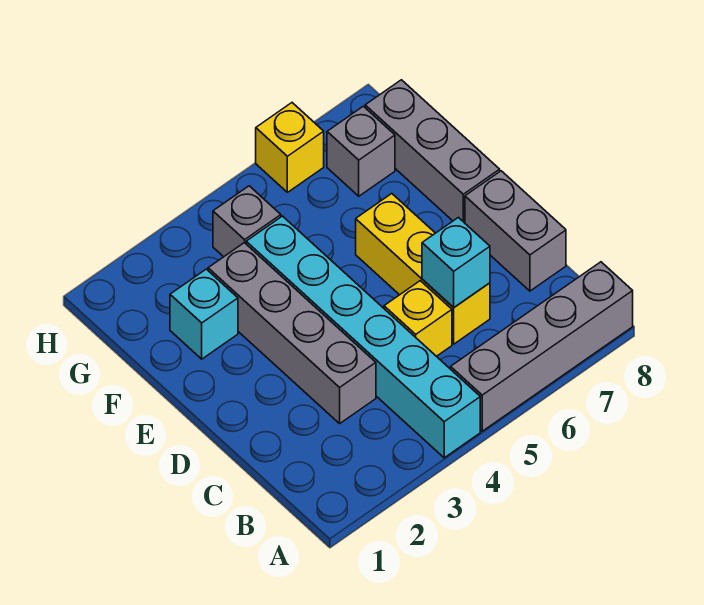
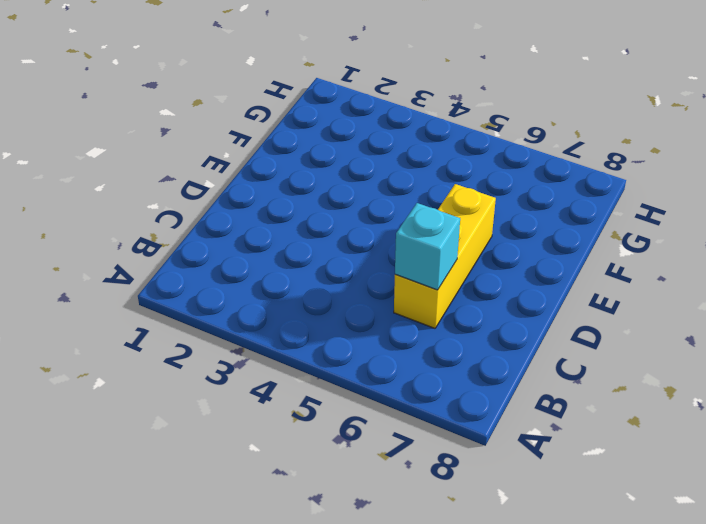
none -> cyan brick A4:F4 level 1
none -> grey brick A5:A8 level 1
none -> grey brick C3:F3 level 1

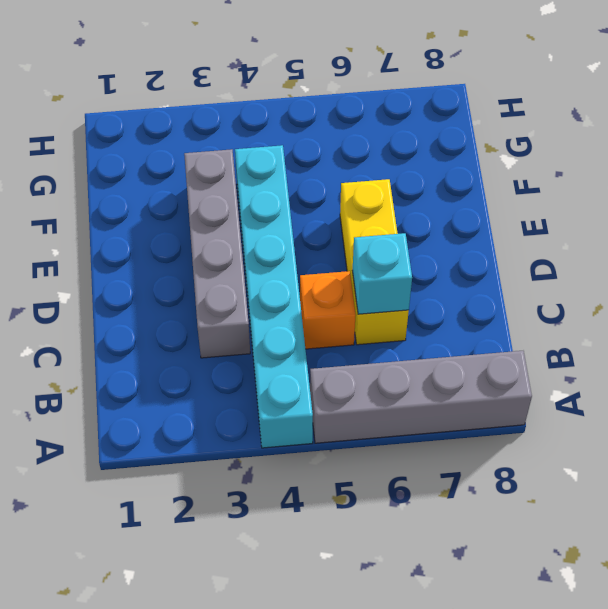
orange brick C5 level 1 -> yellow brick C5 level 1
none -> grey brick C8:D8 level 1
none -> grey brick E8:G8 level 1
none -> cyan brick F2 level 1

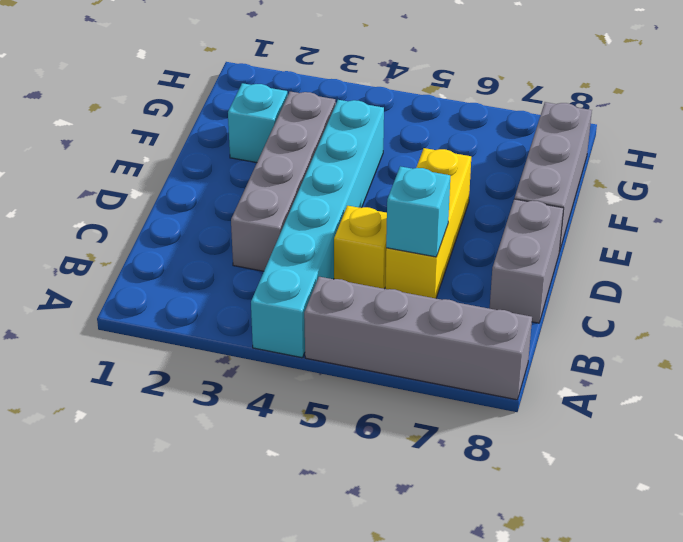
none -> grey brick G4 level 1
none -> grey brick G7 level 1
none -> yellow brick H6 level 1

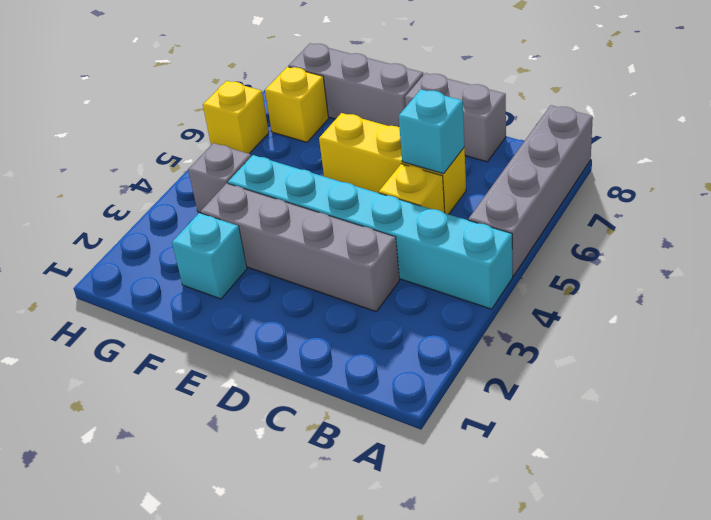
yellow brick G7 level 1 -> grey brick G7 level 1

